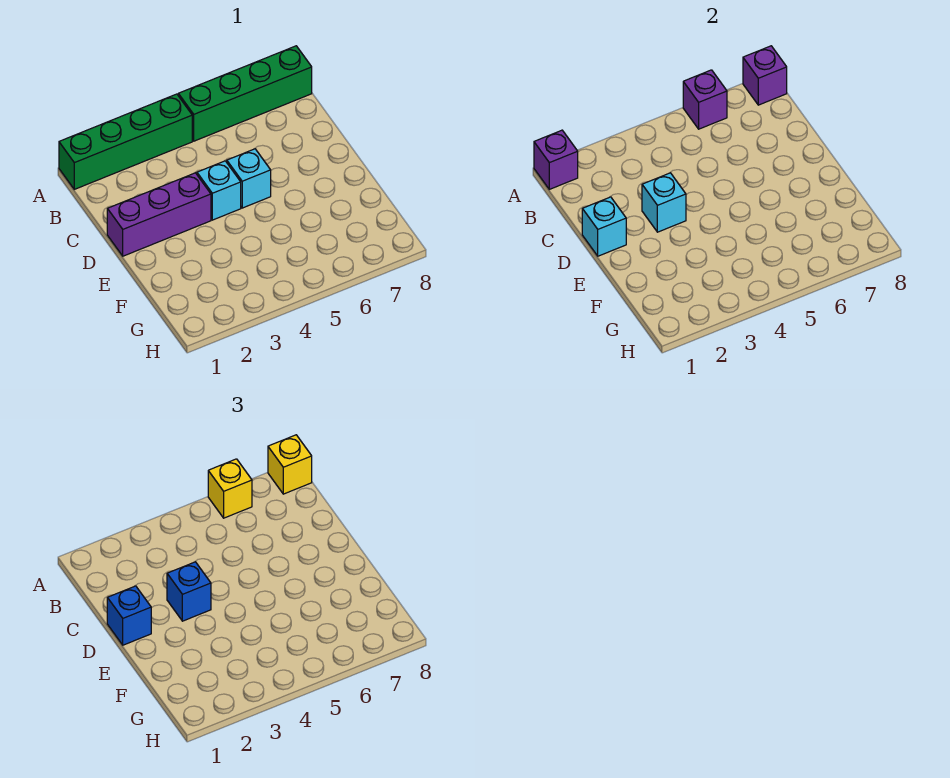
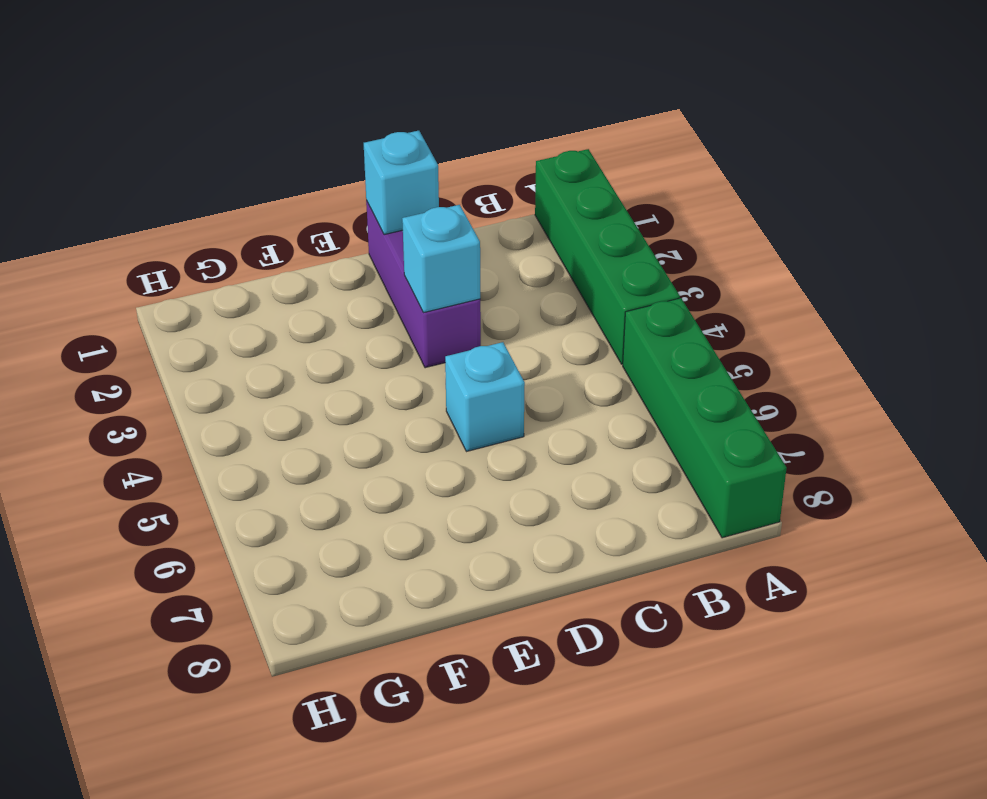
none -> cyan brick D4 level 1
none -> purple brick A1 level 2
none -> purple brick A6 level 2

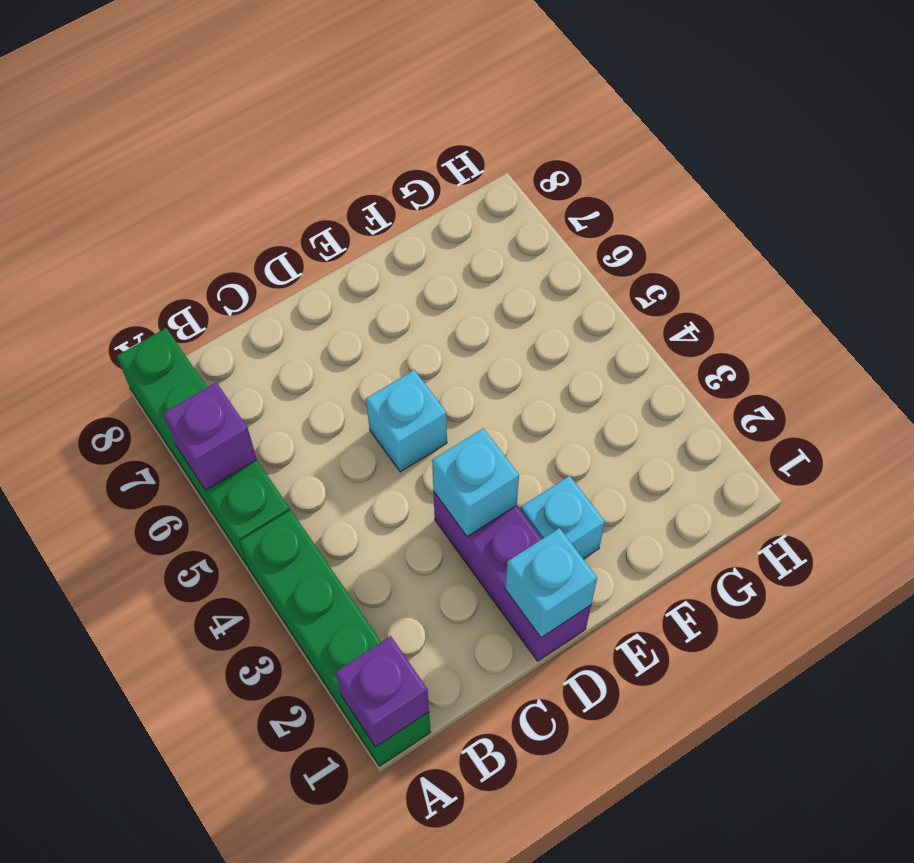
cyan brick E2 level 1 -> cyan brick D4 level 1
none -> purple brick A8 level 2
none -> yellow brick A6 level 3
none -> yellow brick A8 level 3

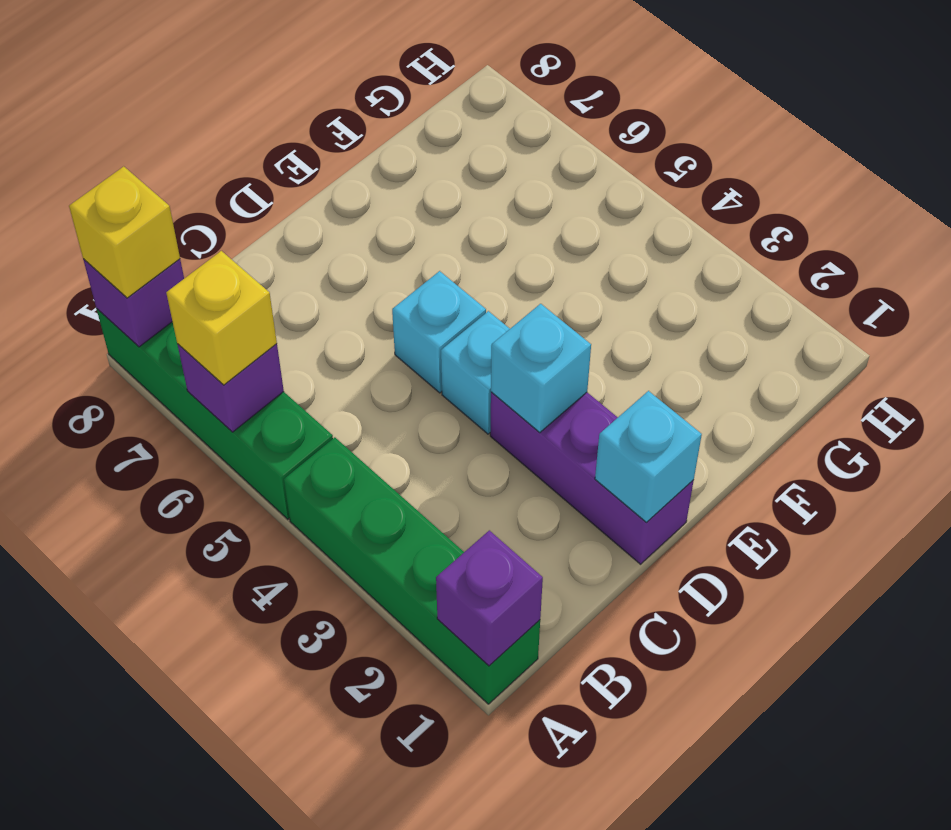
none -> blue brick D1 level 3
none -> blue brick D3 level 3

